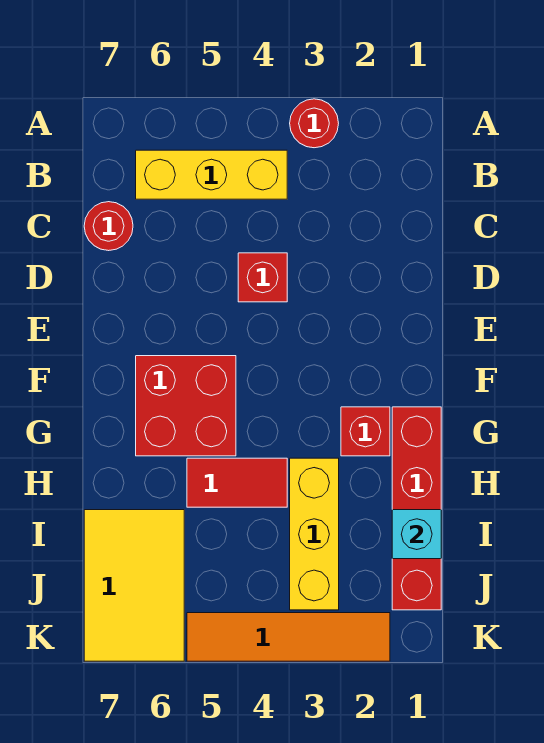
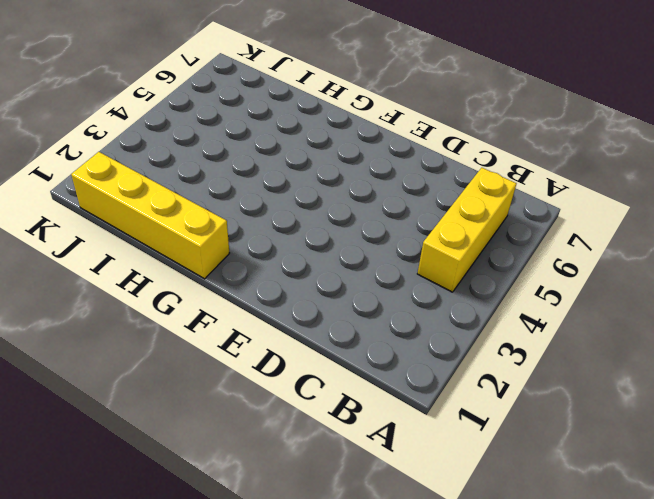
yellow brick G1:J1 level 1 -> red brick G1:J1 level 1
none -> red round brick A3 level 1
none -> red round brick C7 level 1
none -> red brick D4 level 1

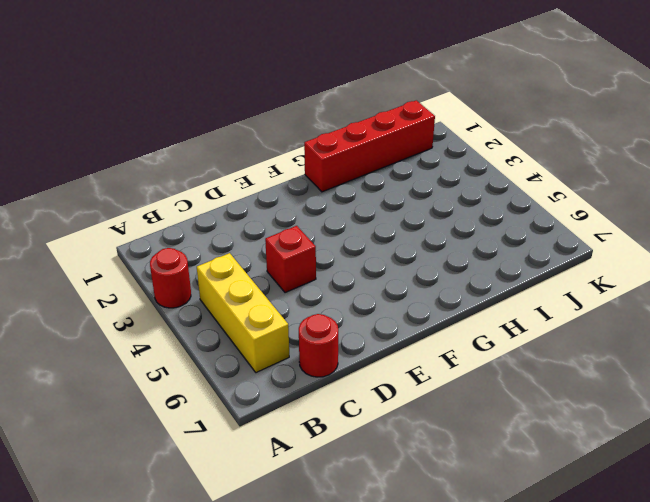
none -> red brick F5:G6 level 1
none -> red brick G2 level 1
none -> yellow brick H3:J3 level 1

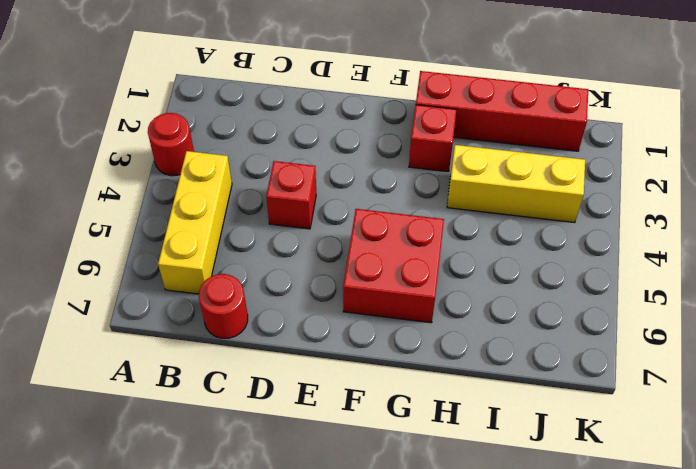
none -> red tile H4:H5 level 1
none -> yellow tile I6:K7 level 1
none -> orange tile K2:K5 level 1

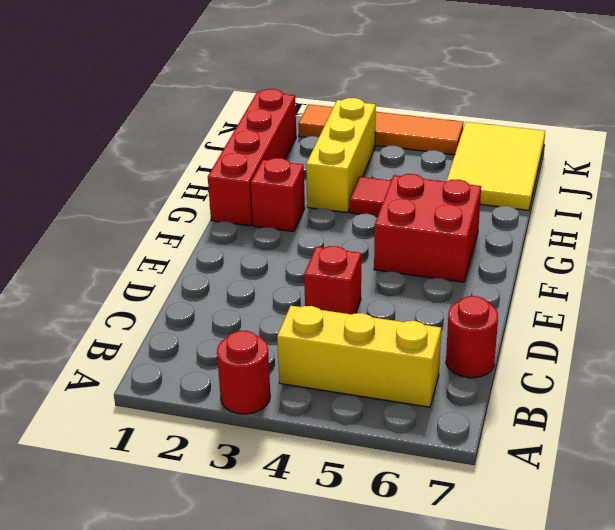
none -> cyan brick I1 level 2

